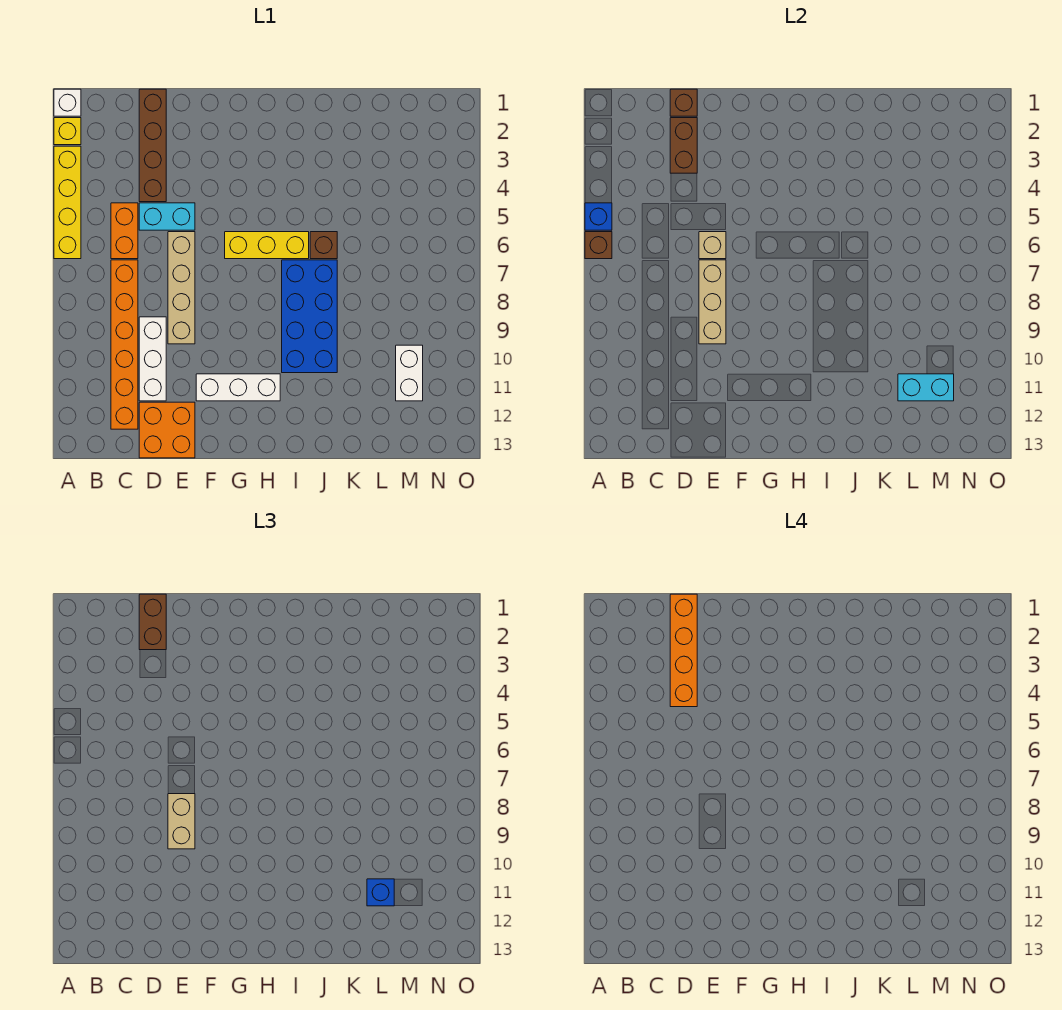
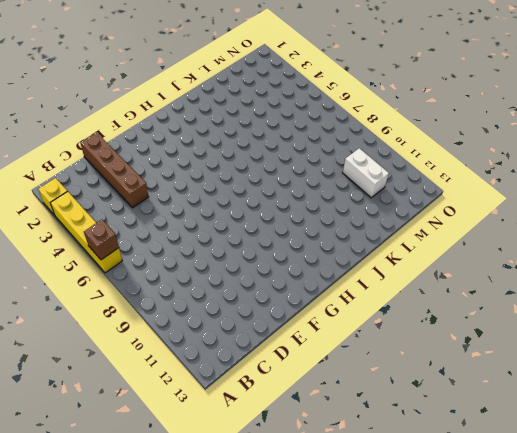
none -> white brick A1 level 1
none -> orange brick C5:C6 level 1
none -> orange brick C7:C12 level 1

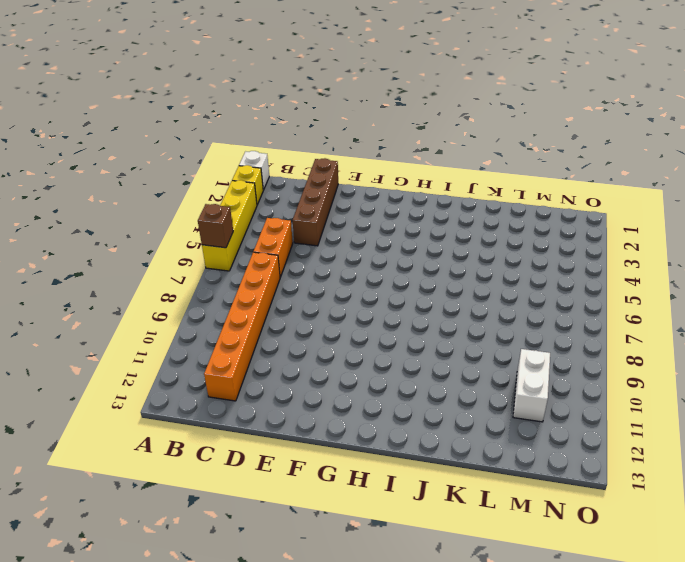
none -> cyan brick D5:E5 level 1
none -> white brick D9:D11 level 1
none -> orange brick D12:E13 level 1

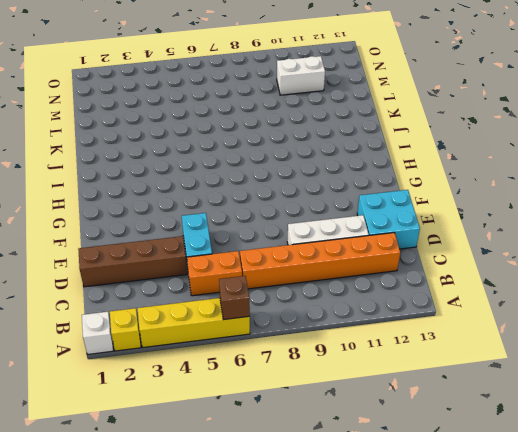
cyan brick D12:E13 level 1 -> orange brick D12:E13 level 1
none -> tan brick E6:E9 level 1
none -> white brick F11:H11 level 1
none -> yellow brick G6:I6 level 1

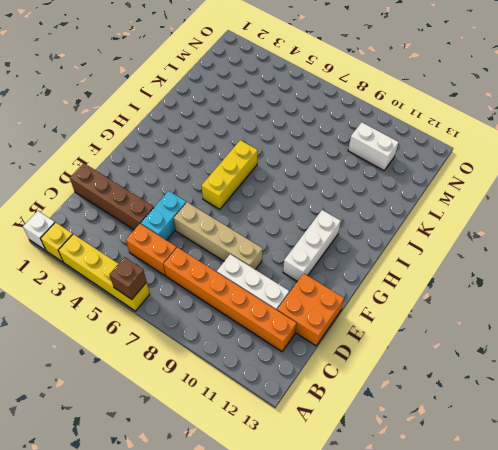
none -> blue brick I7:J10 level 1
none -> brown brick J6 level 1
none -> blue brick A5 level 2

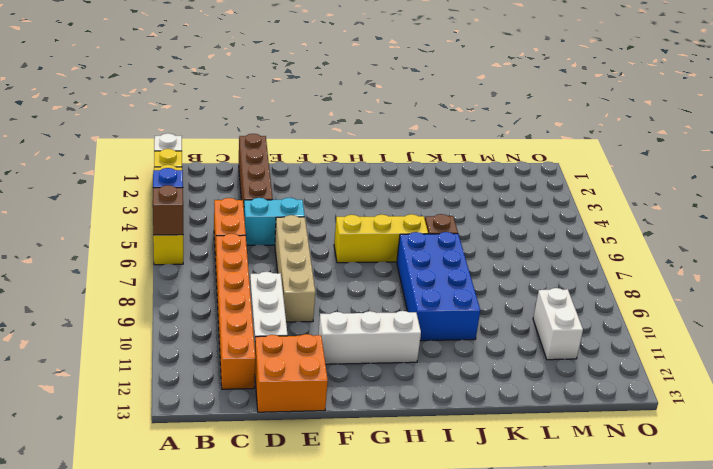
none -> brown brick D1 level 2
none -> brown brick D2:D3 level 2
none -> tan brick E6 level 2

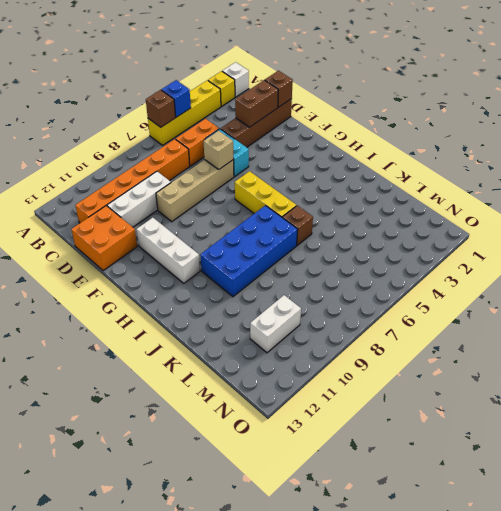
none -> tan brick E7:E9 level 2
none -> cyan brick L11:M11 level 2
none -> brown brick D1:D2 level 3

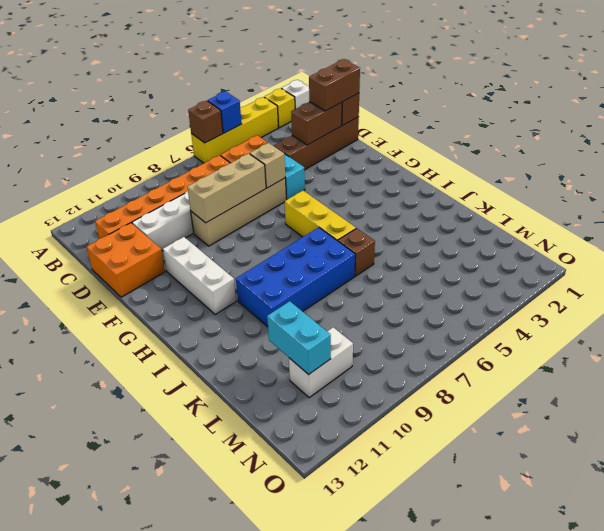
none -> tan brick E8:E9 level 3
none -> blue brick L11 level 3
none -> orange brick D1:D4 level 4

